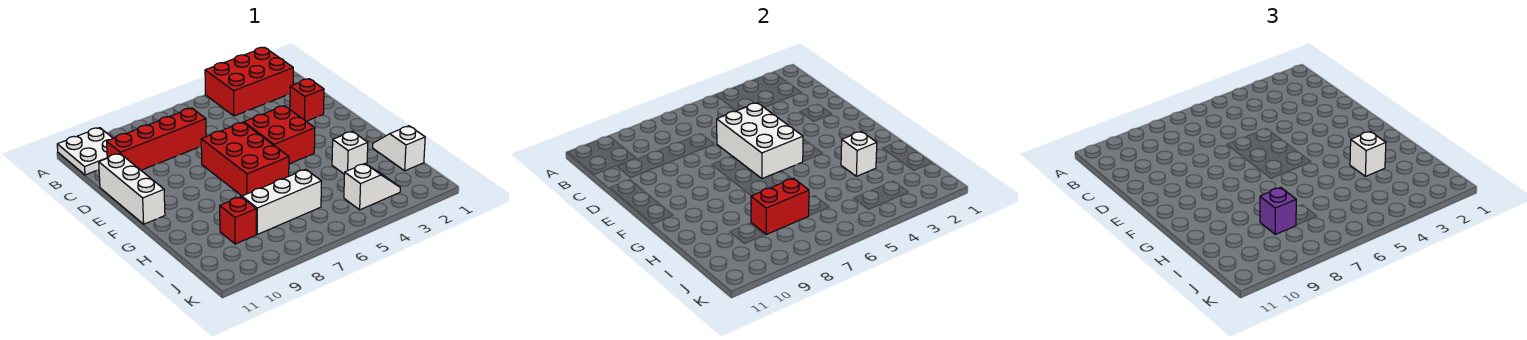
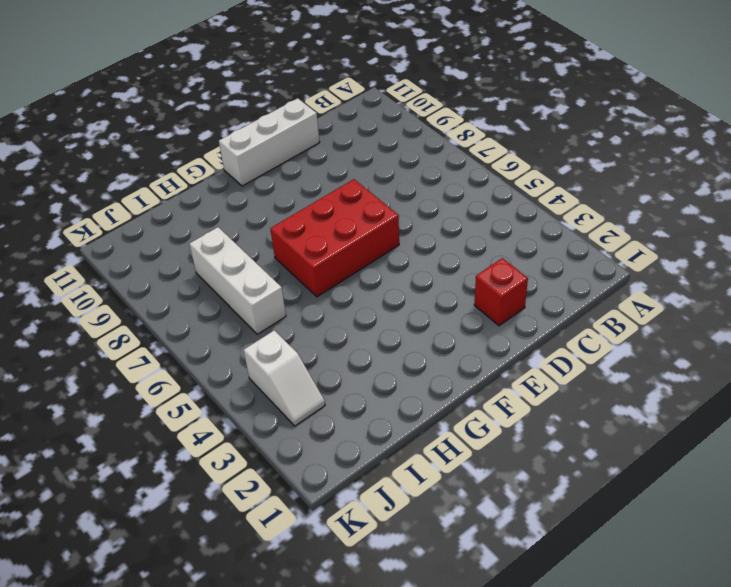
none -> red brick A2:B4 level 1
none -> white plate A10:B11 level 1
none -> red brick C7:C10 level 1

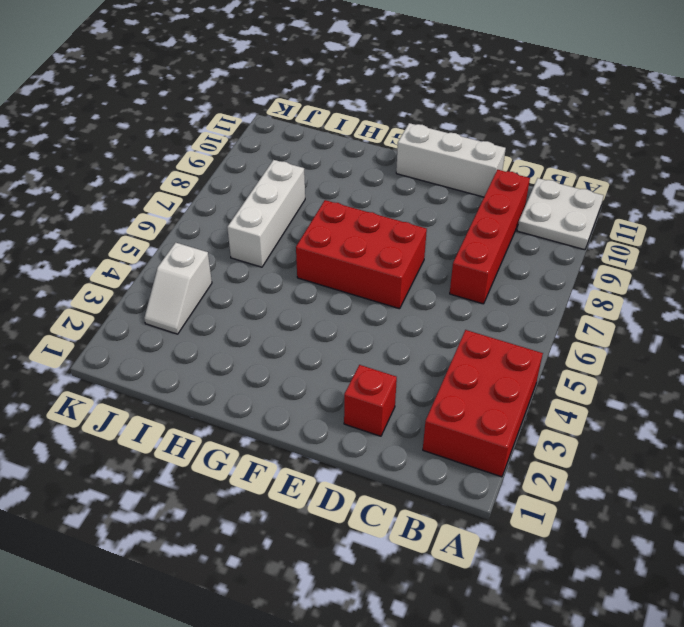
none -> red brick E4:F5 level 1
none -> white slope H1:I1 level 1 top I
none -> white brick H3 level 1

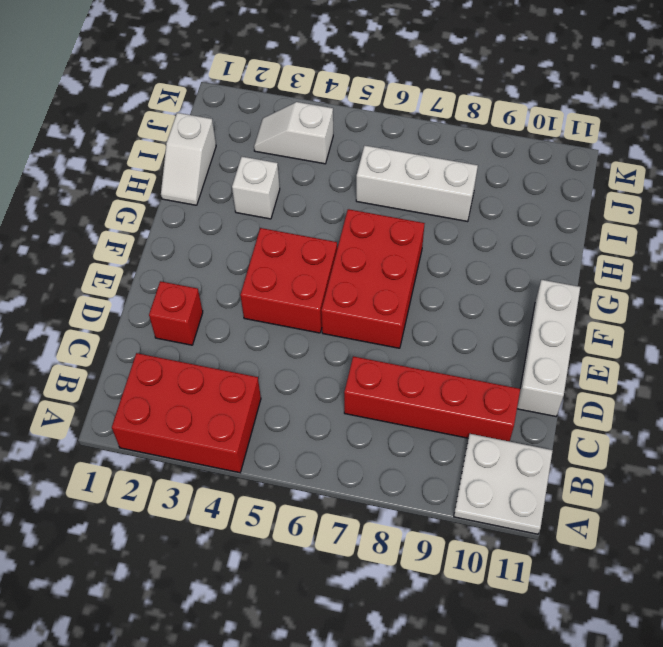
none -> red brick I9 level 1
none -> white brick D5:F6 level 2
none -> white brick H3 level 2

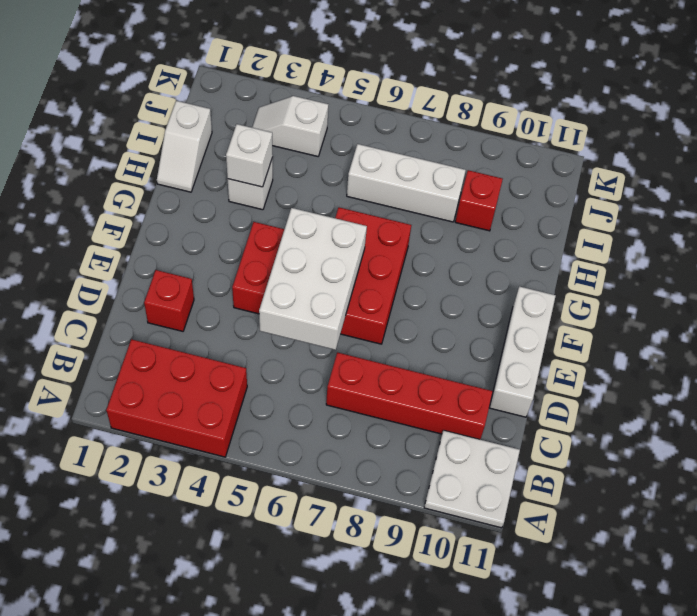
none -> red brick I7:I8 level 2
none -> white brick H3 level 3
none -> purple brick I8 level 3

